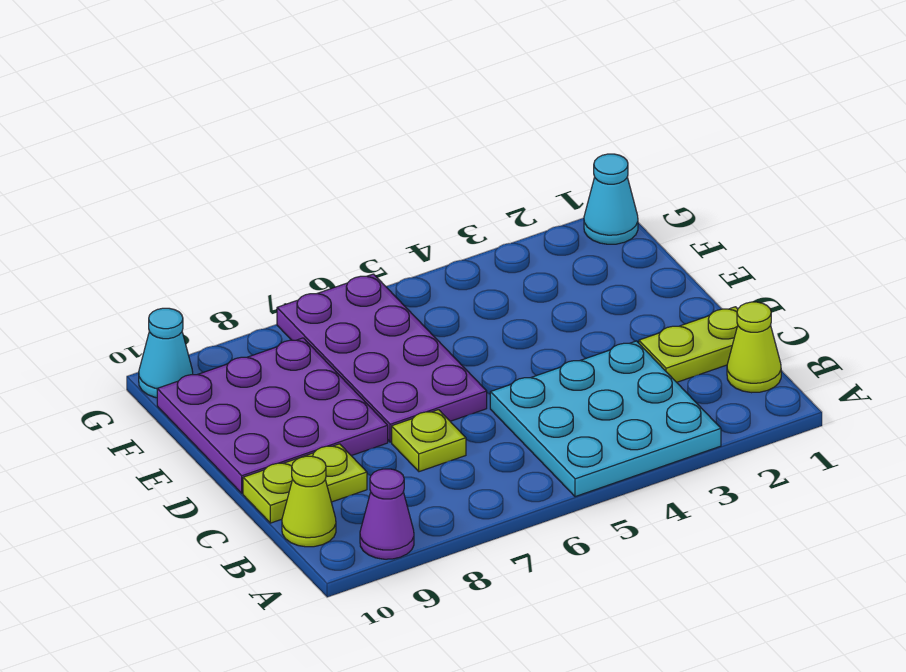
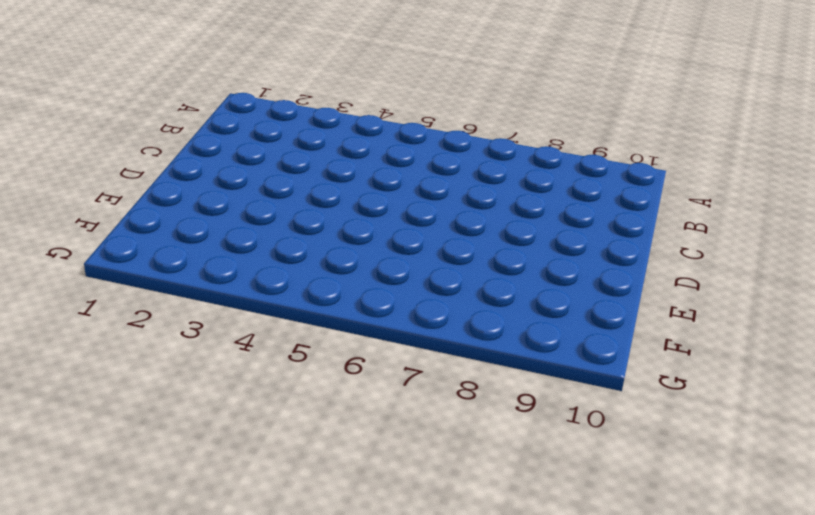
none -> cyan plate A3:C5 level 1
none -> purple cone A9 level 1

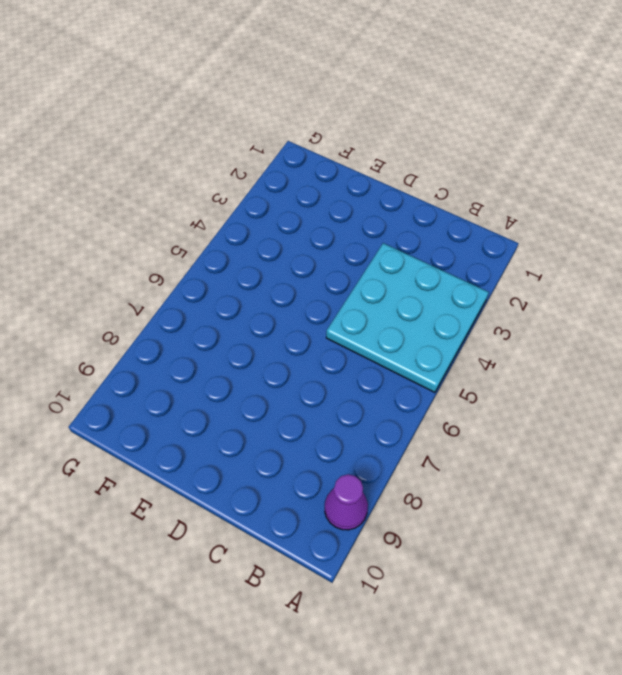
none -> lime cone B1 level 1
none -> lime cone B10 level 1

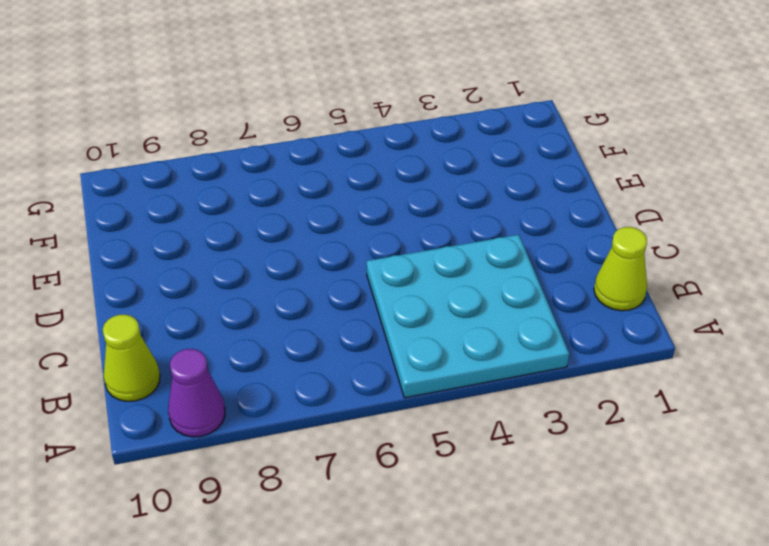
none -> lime plate C1:C2 level 1
none -> lime plate C7 level 1

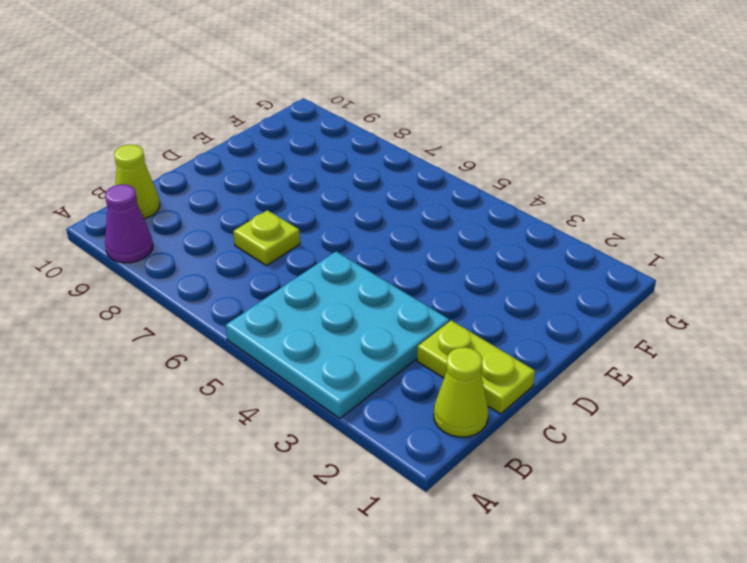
none -> lime plate C9:C10 level 1
none -> purple plate D6:G7 level 1

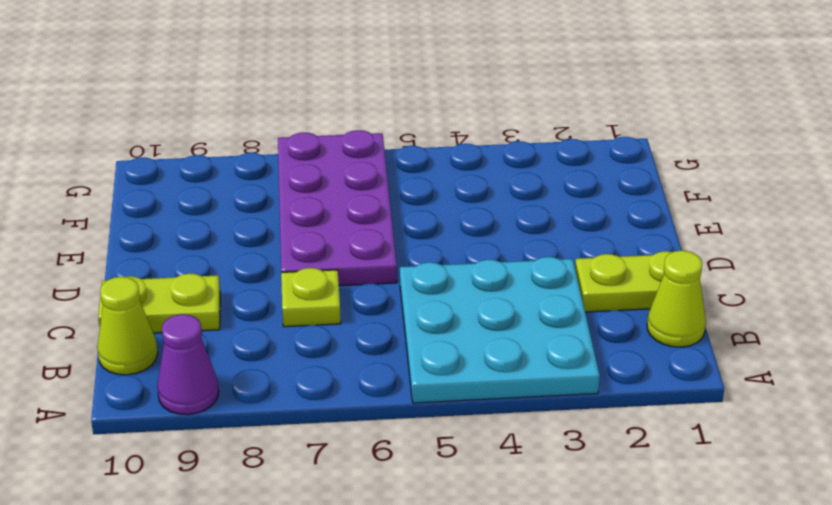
none -> purple plate D8:F10 level 1
none -> cyan cone G1 level 1

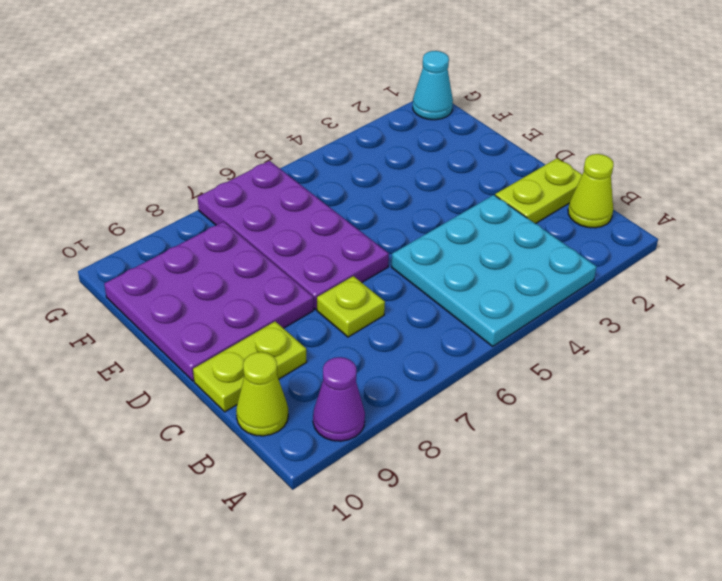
none -> cyan cone G10 level 1

